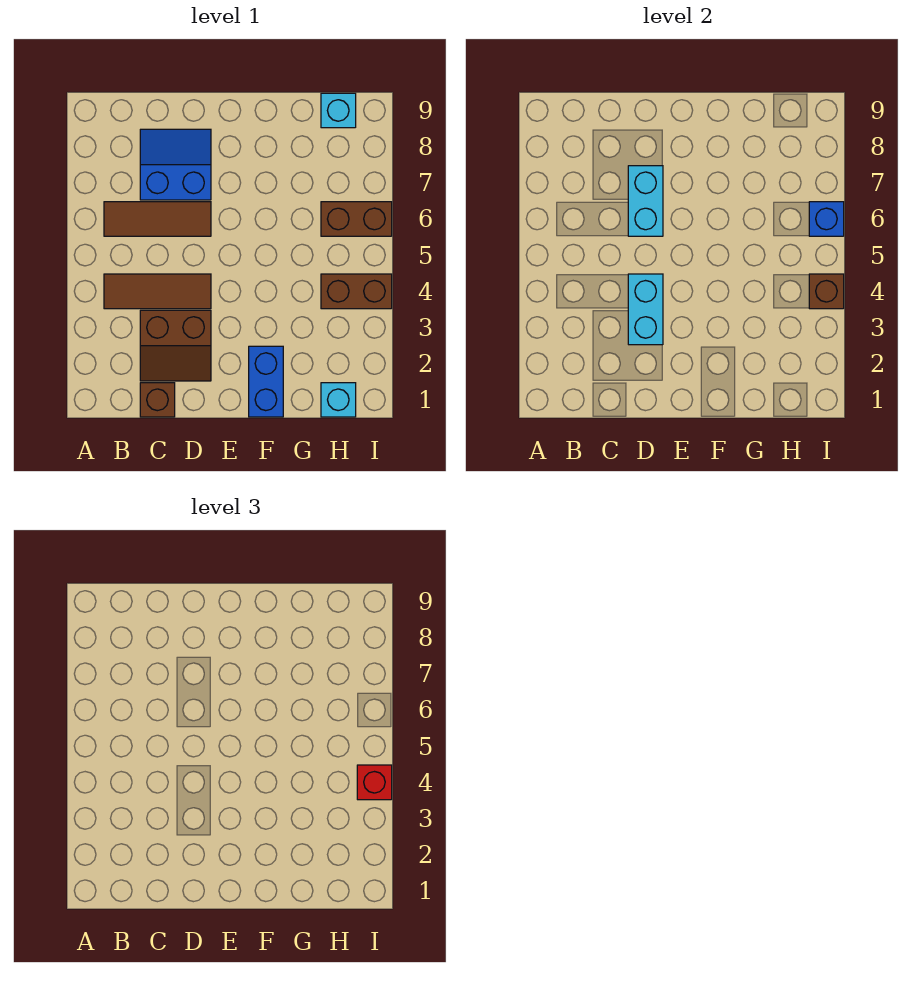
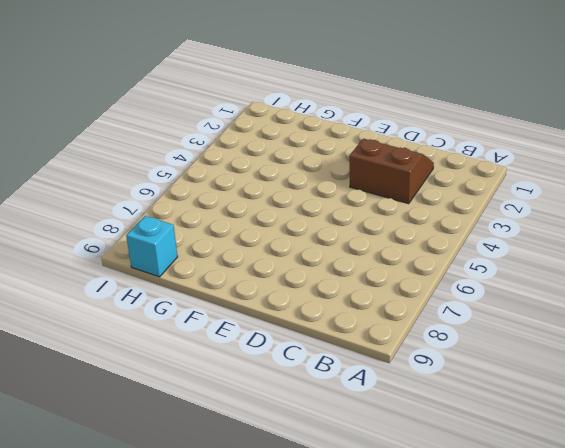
none -> brown tile B4:D4 level 1
none -> brown tile B6:D6 level 1
none -> brown brick C1 level 1

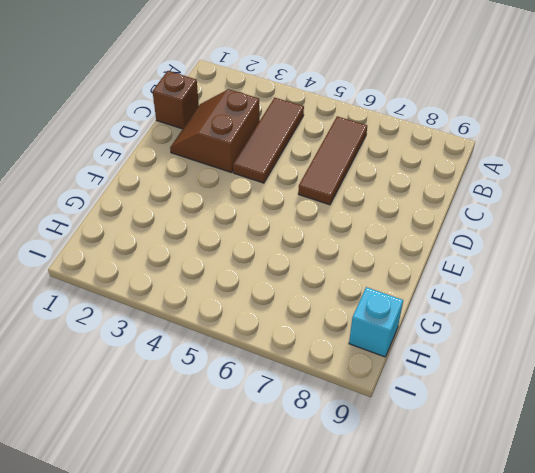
none -> blue slope C7:D8 level 1 top 7
none -> blue brick F1:F2 level 1
none -> cyan brick H1 level 1

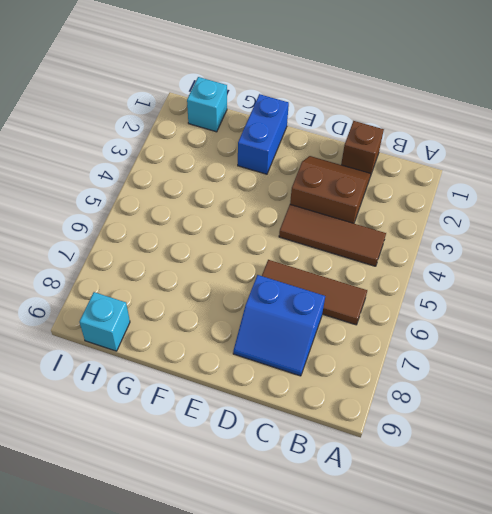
none -> brown brick H4:I4 level 1
none -> brown brick H6:I6 level 1
none -> cyan brick D3:D4 level 2

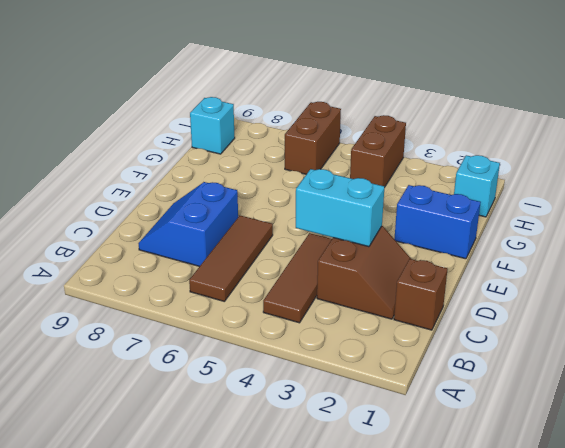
none -> cyan brick D6:D7 level 2
none -> brown brick I4 level 2
none -> blue brick I6 level 2

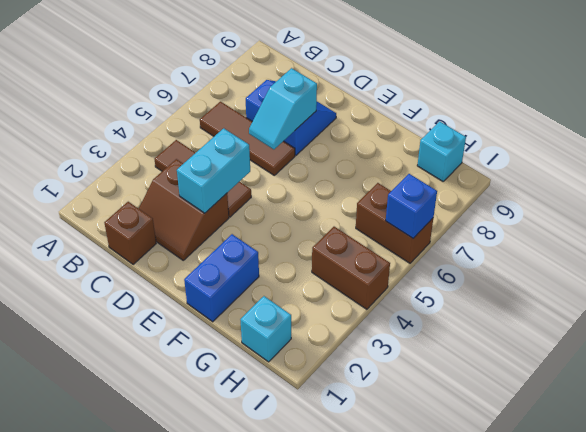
cyan slope D6:D7 level 2 top 7 -> cyan brick D6:D7 level 2
none -> brown brick I4 level 2
none -> red brick I4 level 3

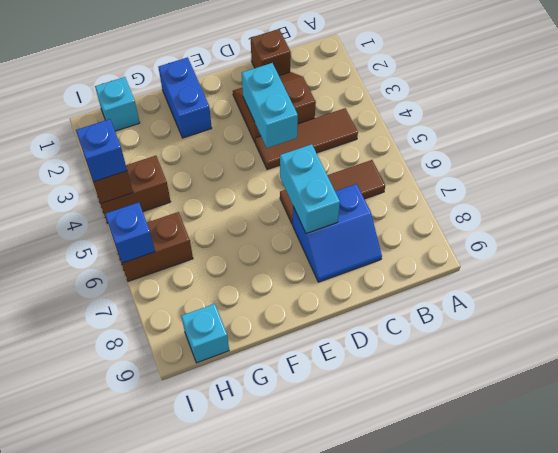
blue brick I4 level 3 -> red brick I4 level 3

